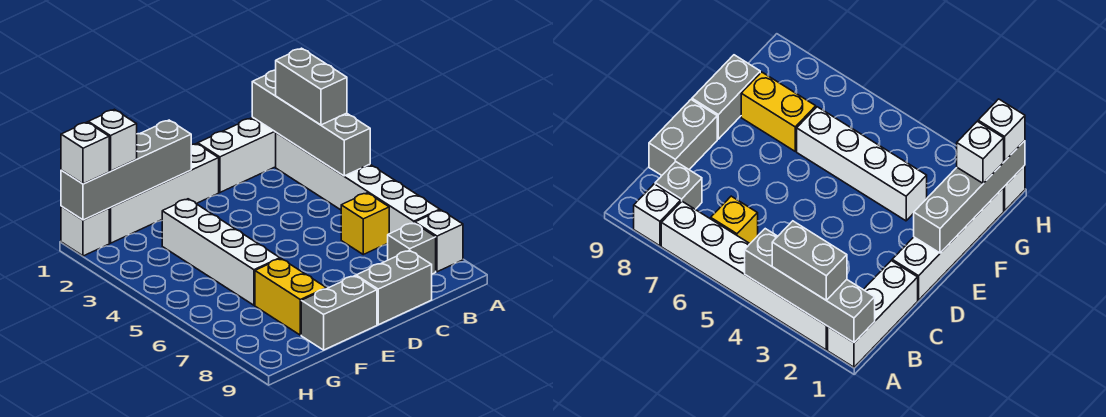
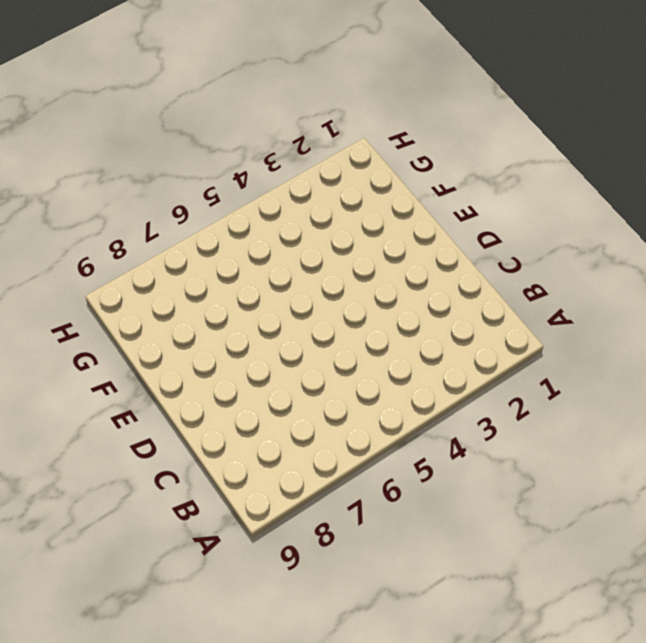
none -> white brick A1:C1 level 1
none -> white brick A2:A7 level 1
none -> white brick A8 level 1

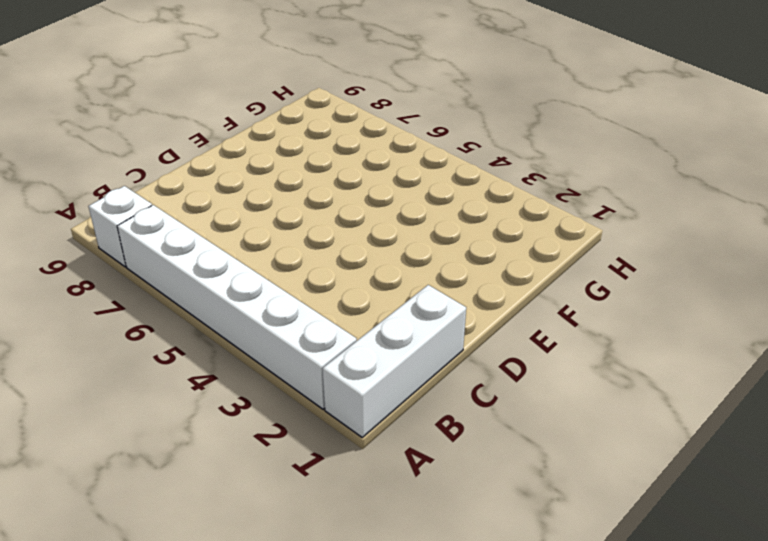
none -> yellow brick B6 level 1
none -> grey brick B8 level 1
none -> grey brick C9:D9 level 1

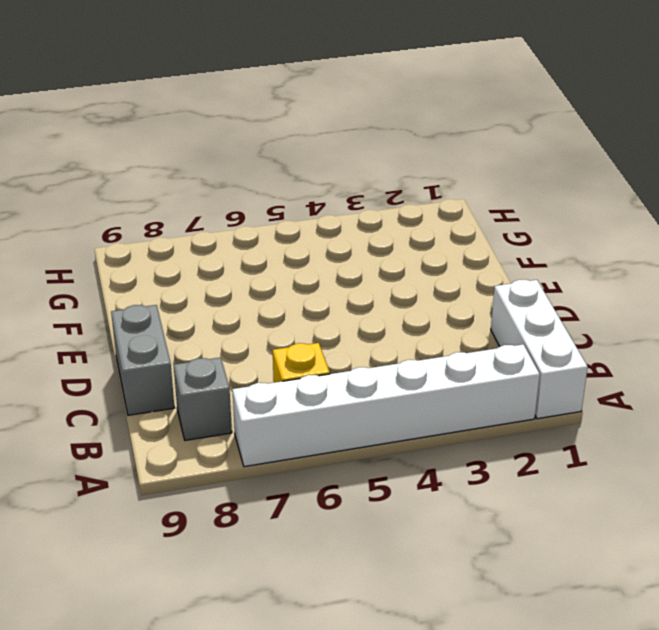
none -> white brick A8 level 1
none -> white brick D1:G1 level 1
none -> grey brick E9:F9 level 1

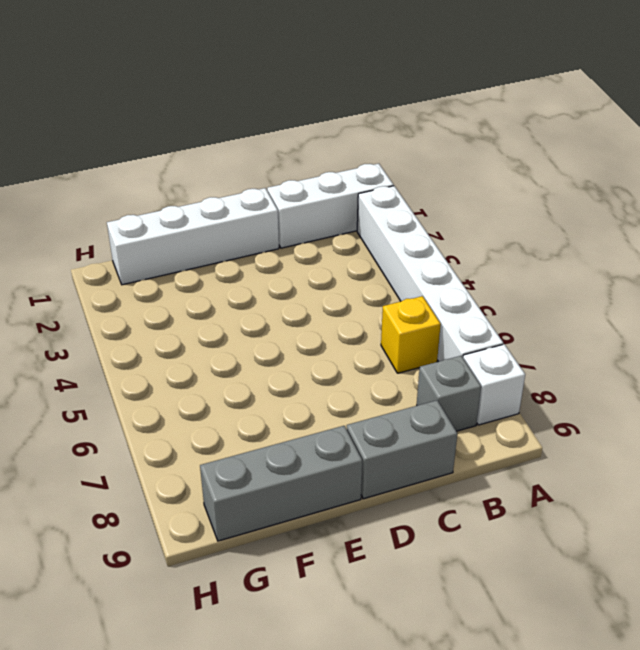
grey brick E9:G9 level 1 -> grey brick E9:F9 level 1
none -> white brick F3:F6 level 1
none -> yellow brick F7:F8 level 1
none -> white brick H1 level 1

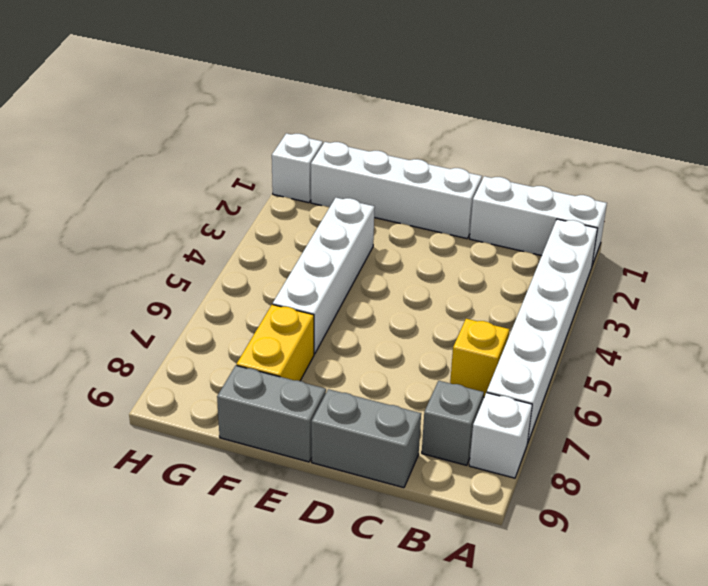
none -> grey brick A1:A4 level 2
none -> grey brick E1:H1 level 2
none -> grey brick A2:A3 level 3

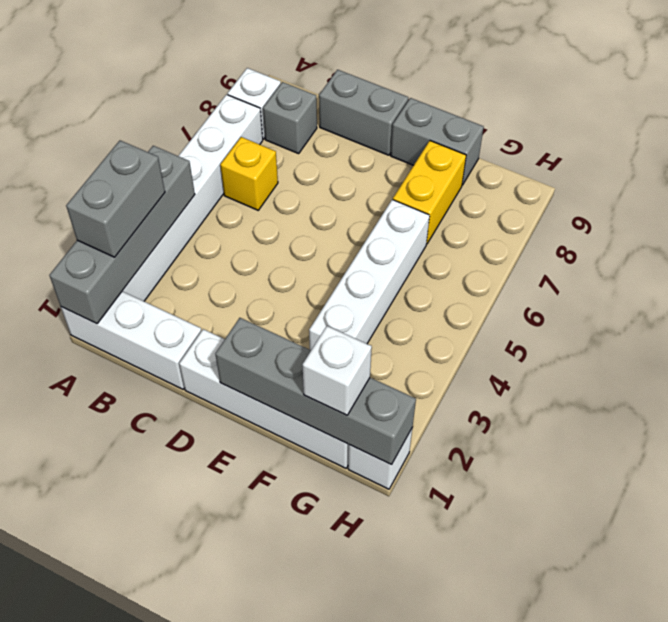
none -> white brick H1 level 3

